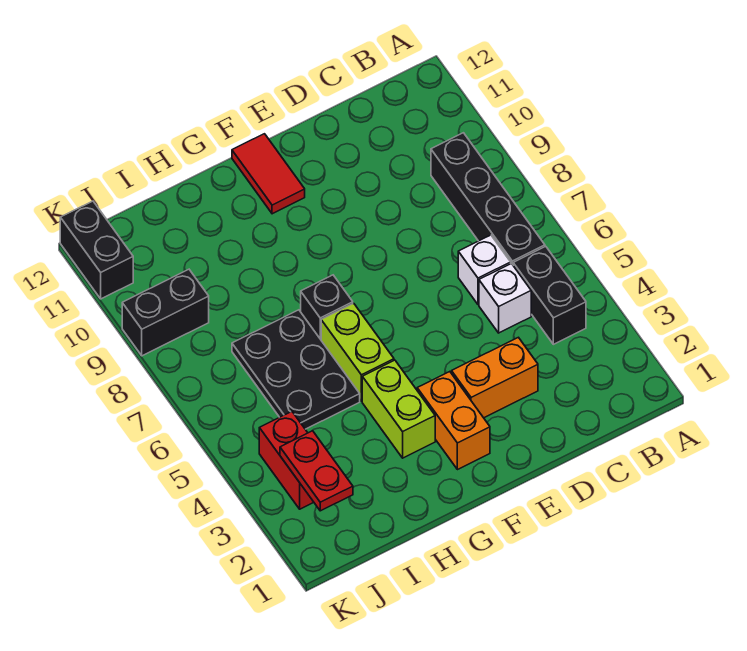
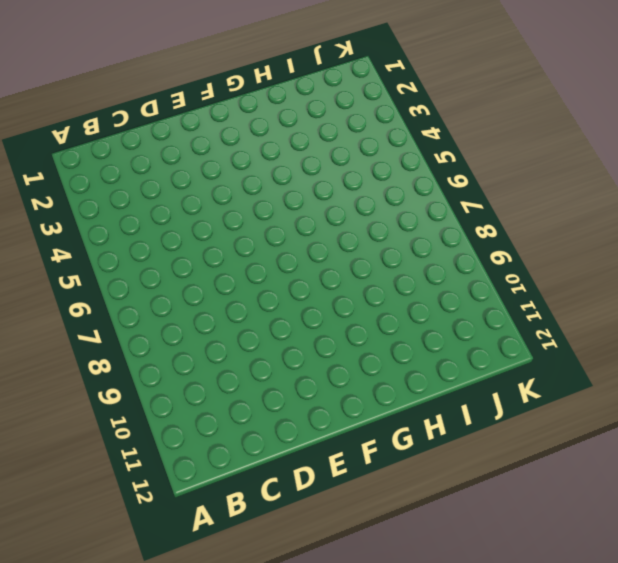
none -> black brick B4:B5 level 1
none -> black brick B6:B9 level 1
none -> white brick C5 level 1

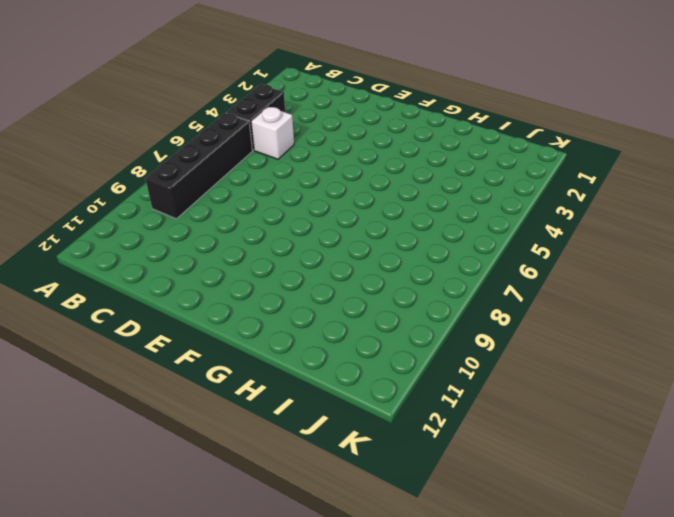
none -> white brick C6 level 1
none -> orange brick D3:E3 level 1
none -> orange brick F2:F3 level 1

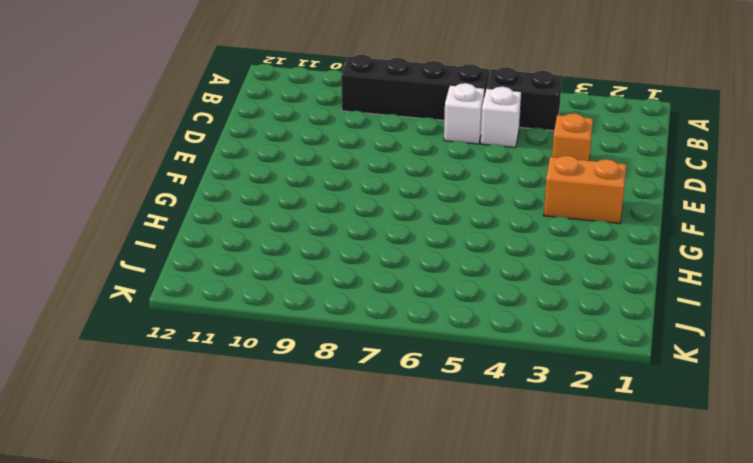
orange brick D3 level 1 -> orange brick D3:E3 level 1
none -> red tile F11:F12 level 1
none -> lime brick G3:G4 level 1
none -> lime brick G5:G6 level 1

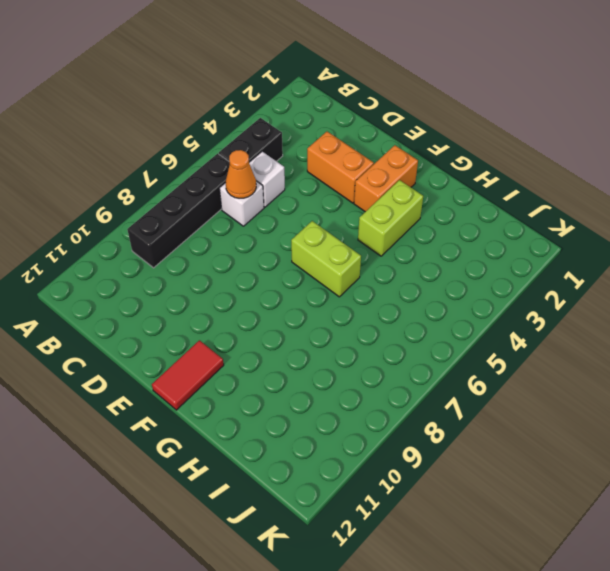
orange cone C6 level 2 -> none
lime brick F6:G6 level 1 -> lime brick G5:G6 level 1
none -> black brick G7 level 1
none -> black plate H5:I7 level 1
none -> red brick J3:J4 level 1

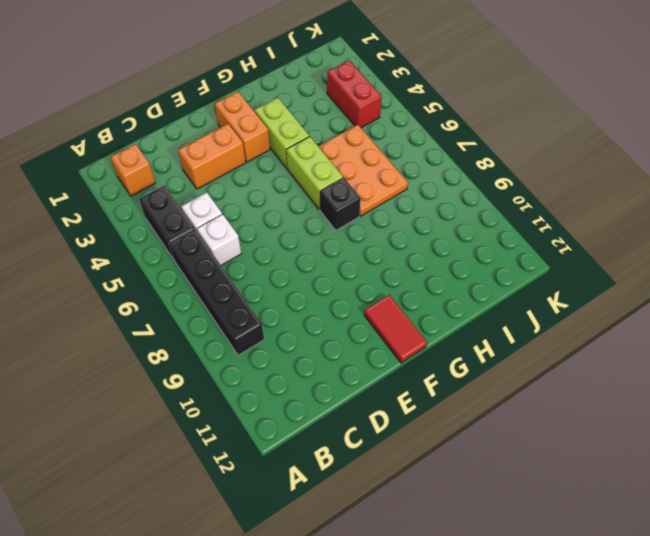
orange brick B2 level 1 -> none
orange plate H5:I7 level 1 -> black plate H5:I7 level 1
none -> black brick J9:K9 level 1
none -> black brick K11:K12 level 1
none -> red plate J2:J3 level 2

